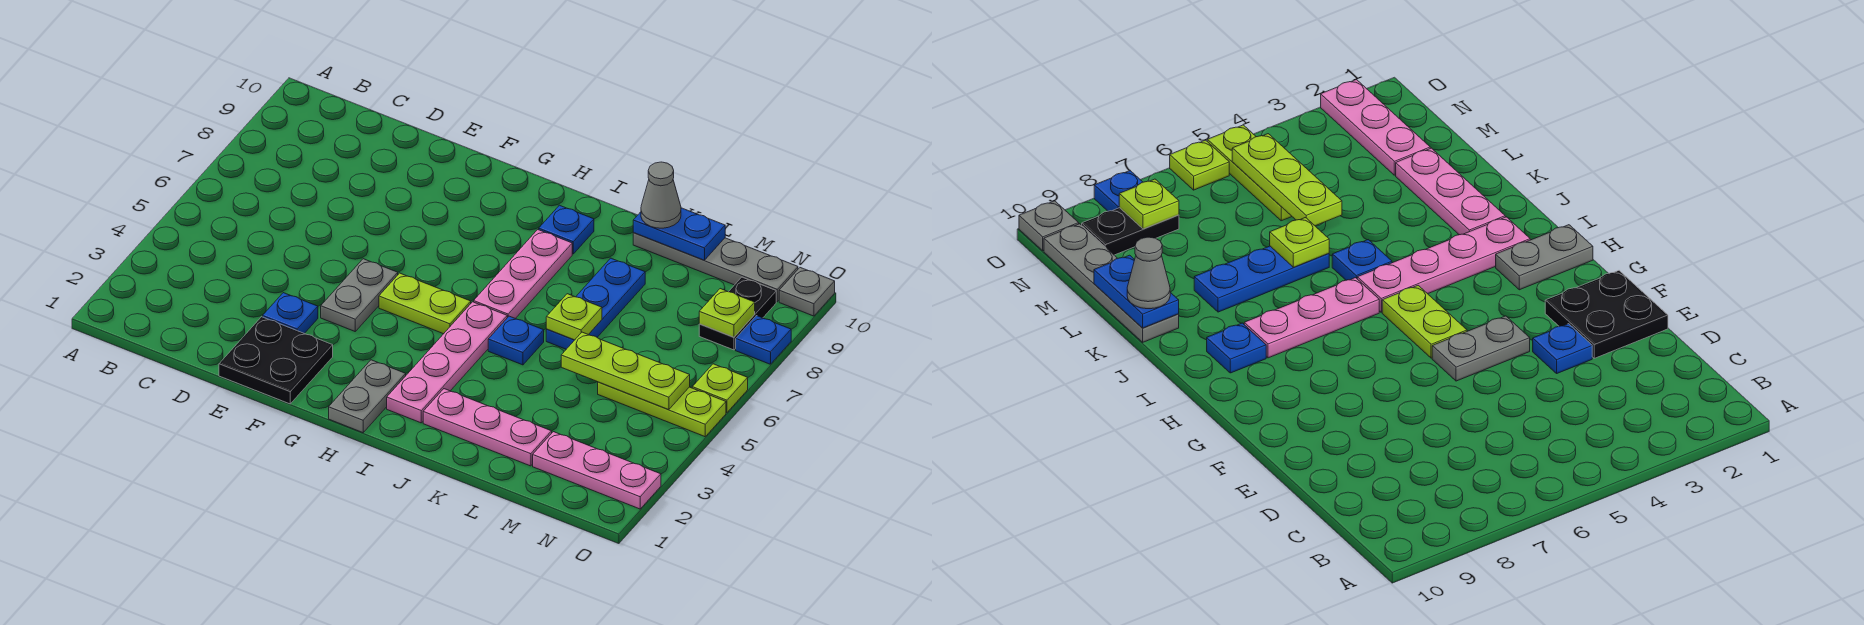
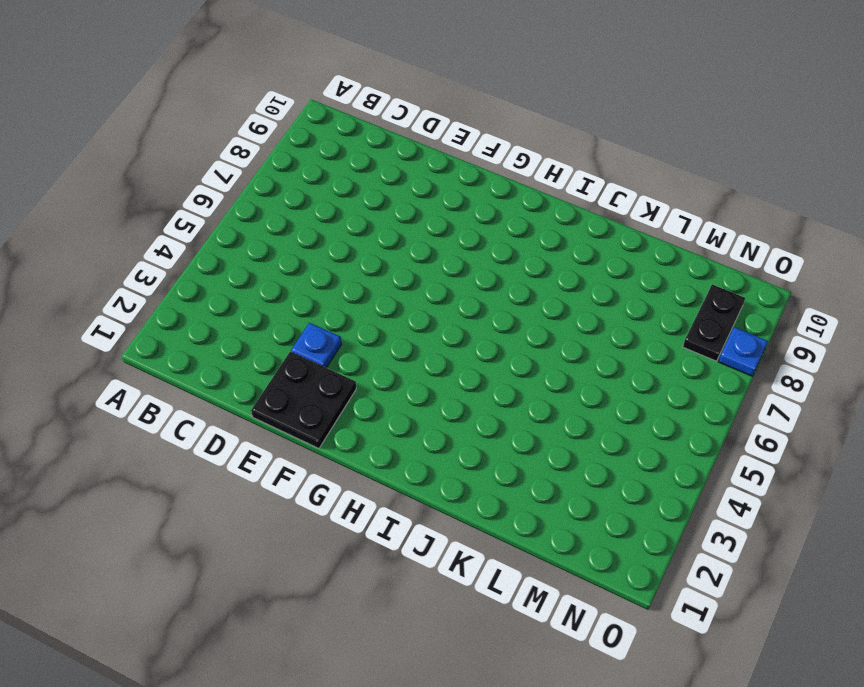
none -> grey plate F4:F5 level 1
none -> lime plate G5:H5 level 1
none -> grey plate H1:H2 level 1

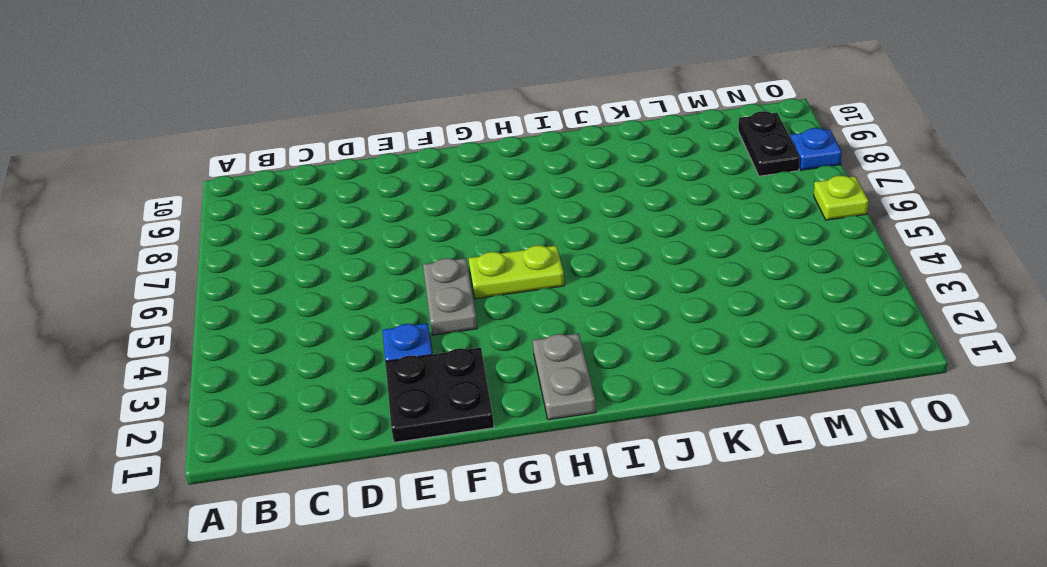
none -> pink plate I2:I5 level 1
none -> pink plate I6:I8 level 1
none -> blue plate I9 level 1

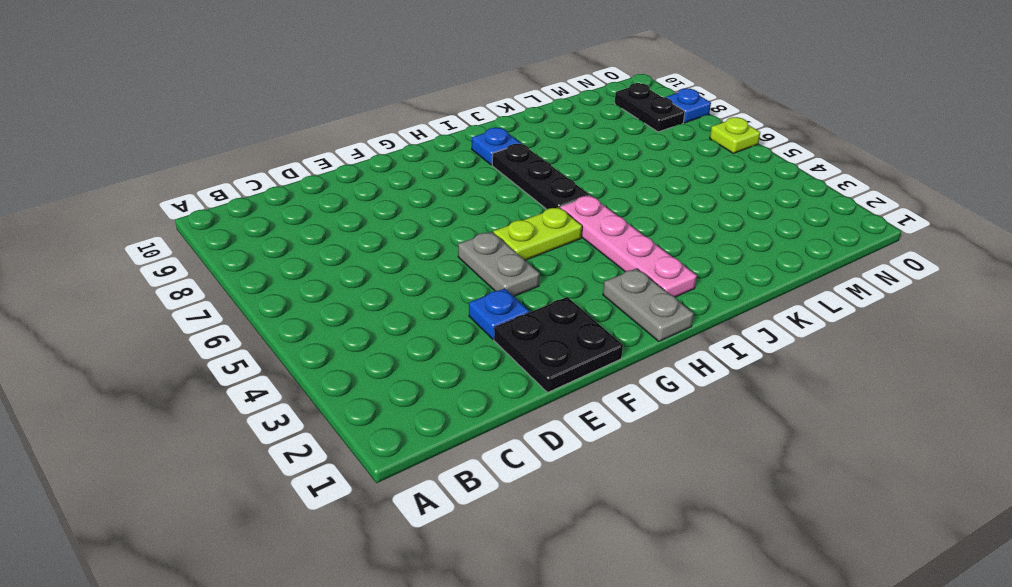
black plate I6:I8 level 1 -> pink plate I6:I8 level 1
none -> pink plate J2:L2 level 1
none -> blue plate J5 level 1
none -> blue plate K6:K8 level 1

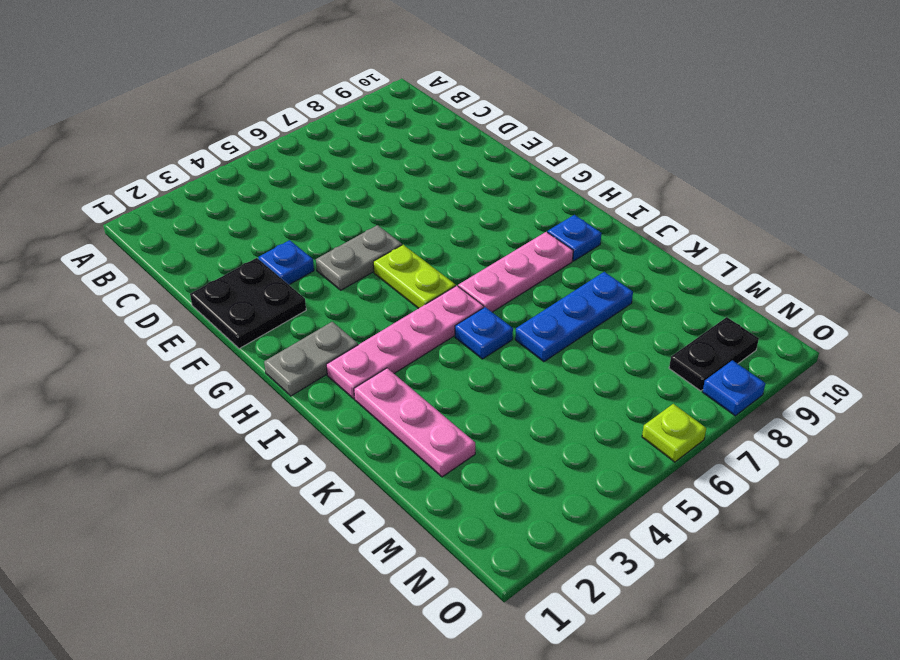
none -> grey plate K10:N10 level 1
none -> pink plate M2:O2 level 1
none -> lime plate M5:O5 level 1

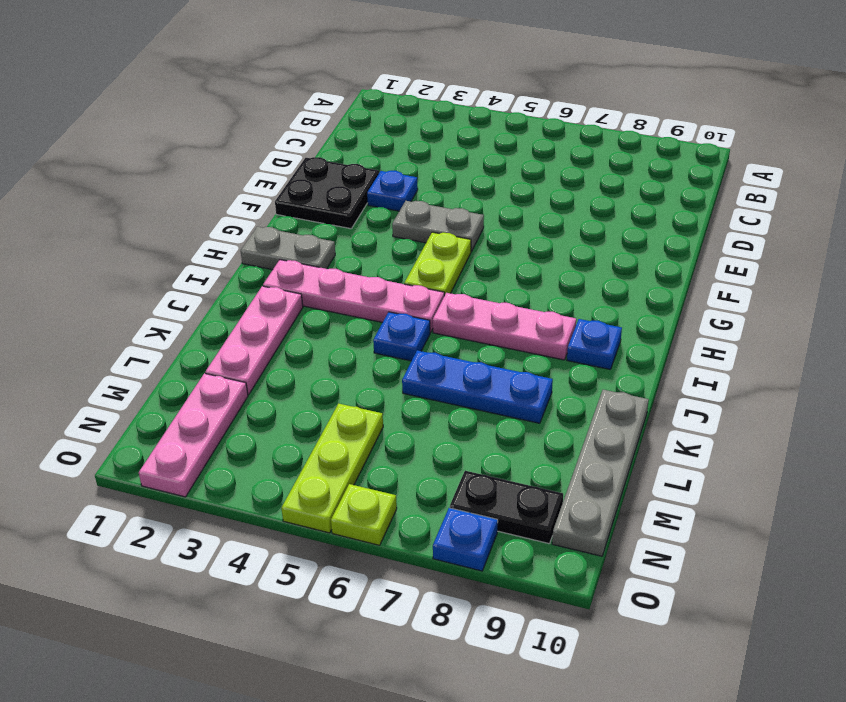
none -> grey plate O10 level 1
none -> lime plate K6 level 2
none -> blue plate K10:L10 level 2

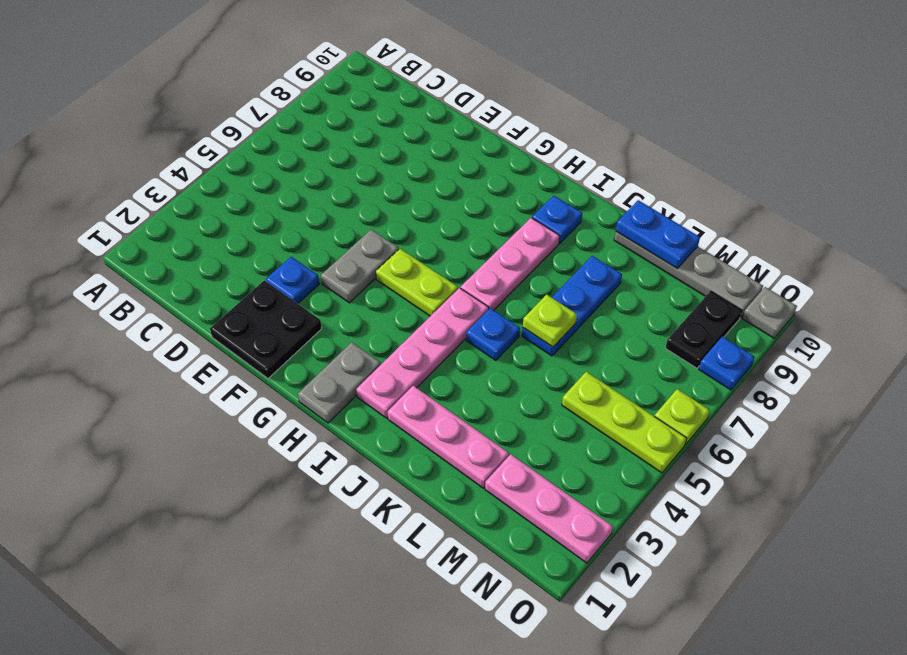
none -> lime plate L5:N5 level 2
none -> lime plate N8 level 2
none -> grey cone K10 level 3

